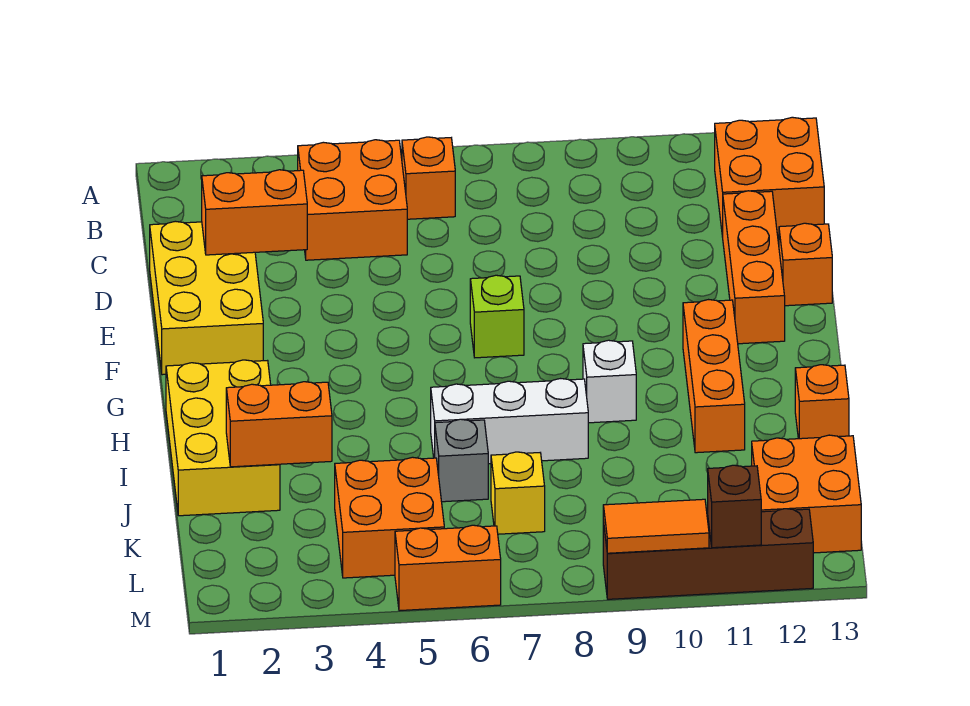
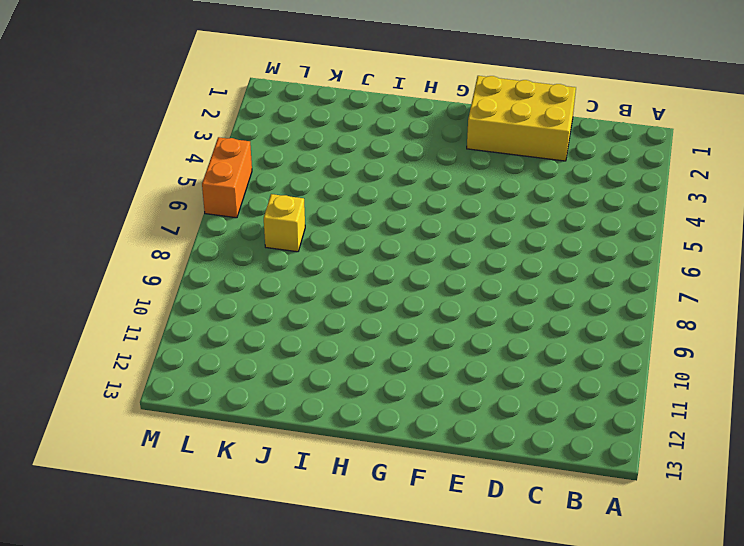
none -> orange brick B4:C5 level 1
none -> orange brick B6 level 1
none -> orange brick B12:C13 level 1

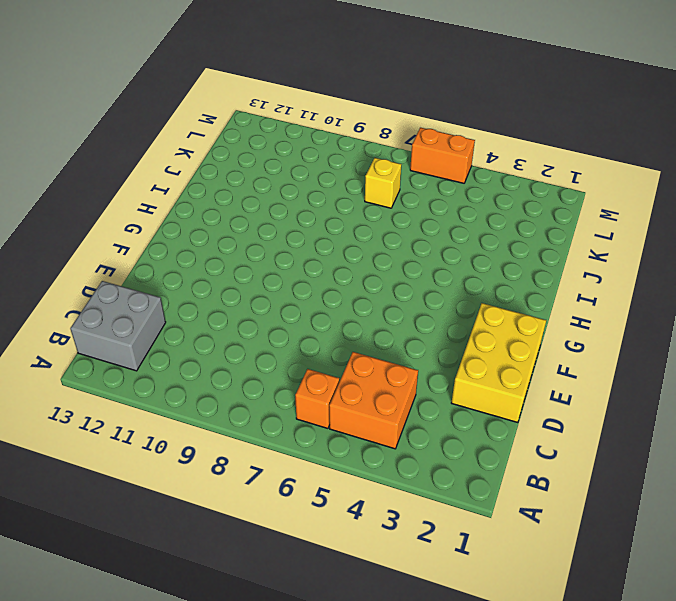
grey brick B12:C13 level 1 -> orange brick B12:C13 level 1
none -> orange brick D12:F12 level 1
none -> orange brick E13 level 1
none -> lime brick F7 level 1

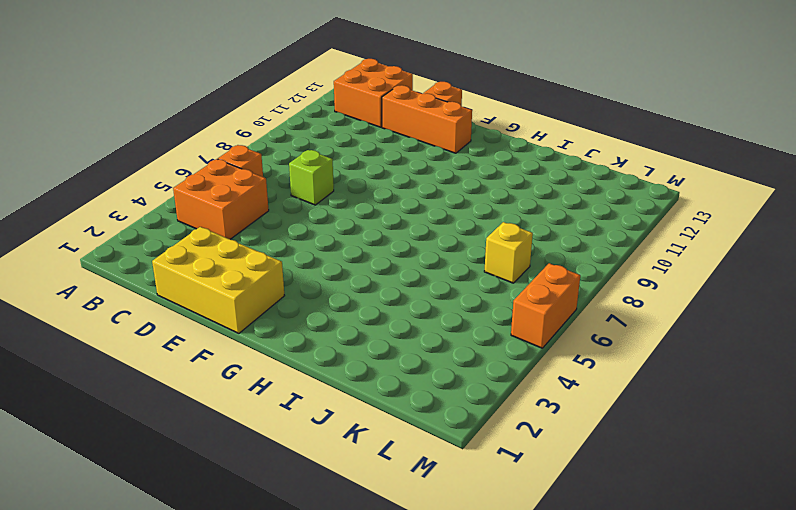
lime brick D7 level 1 -> lime brick F7 level 1
none -> orange brick G11:I11 level 1
none -> yellow brick H1:J2 level 1
none -> white brick H9 level 1

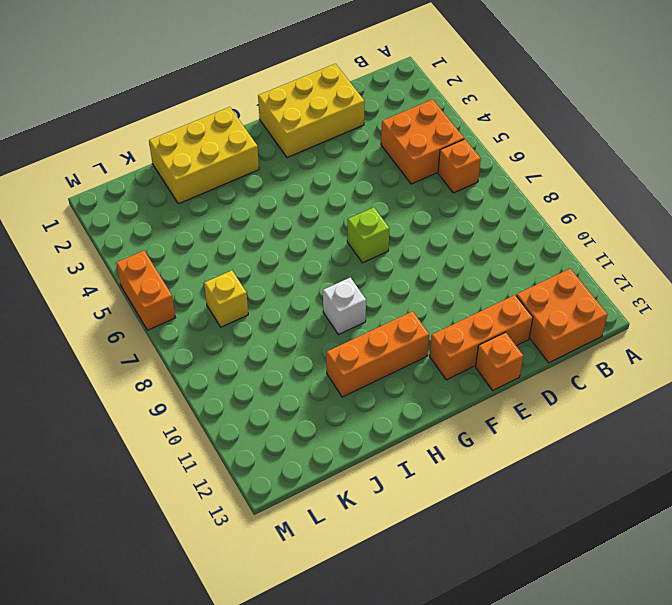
none -> white brick I6:I8 level 1
none -> orange brick I13 level 1
none -> grey brick J6 level 1

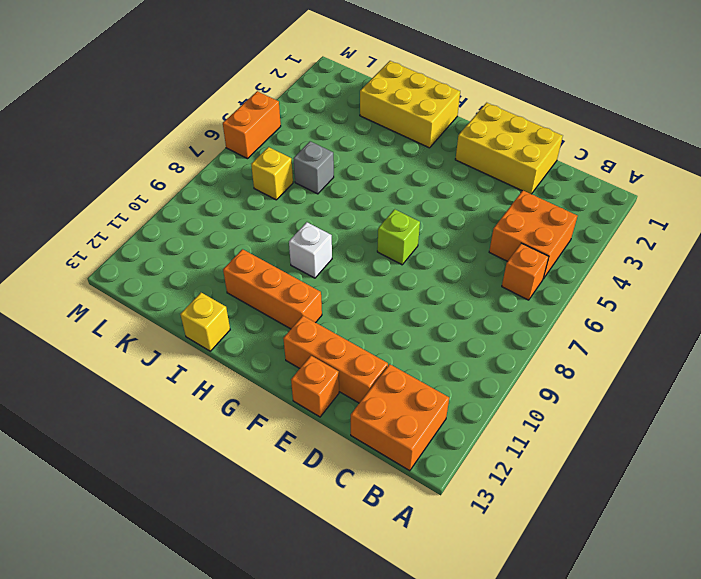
yellow brick I13 level 1 -> orange brick I13 level 1
none -> white brick I6:I8 level 1
none -> orange brick K4:L5 level 1
none -> orange brick K12:L13 level 1

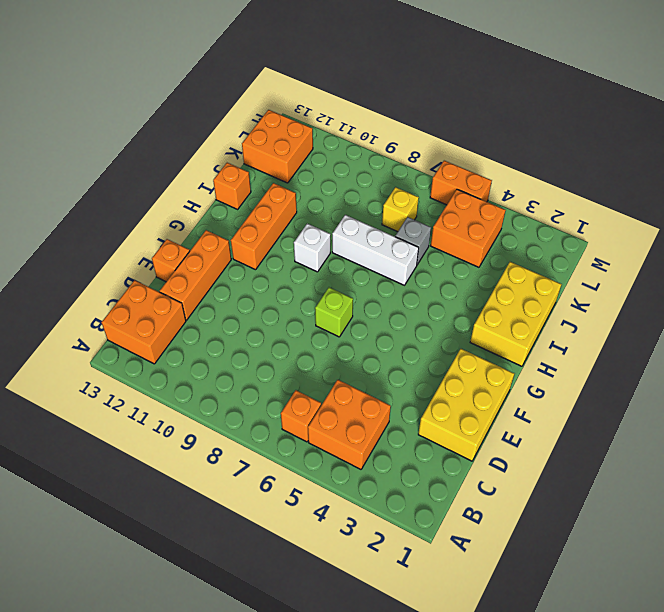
none -> brown brick M9:M12 level 1
none -> orange brick D2:D3 level 2
none -> orange brick J2:J3 level 2

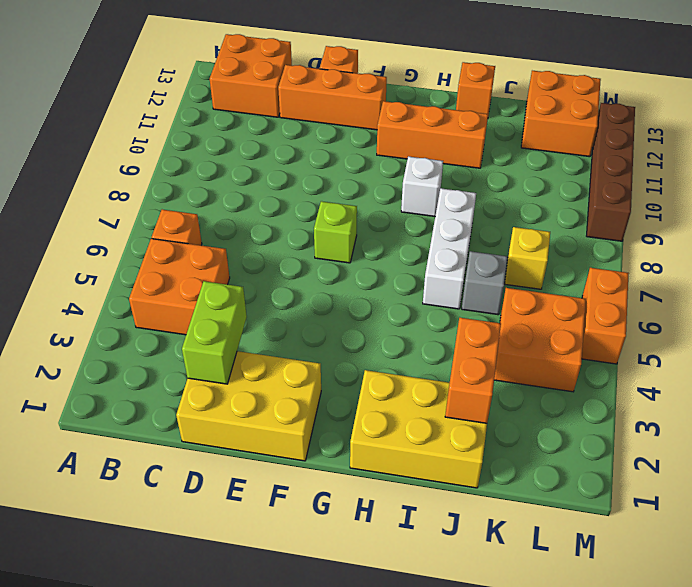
lime brick D2:D3 level 2 -> orange brick D2:D3 level 2
none -> orange tile M9:M10 level 2
none -> brown brick M11 level 2

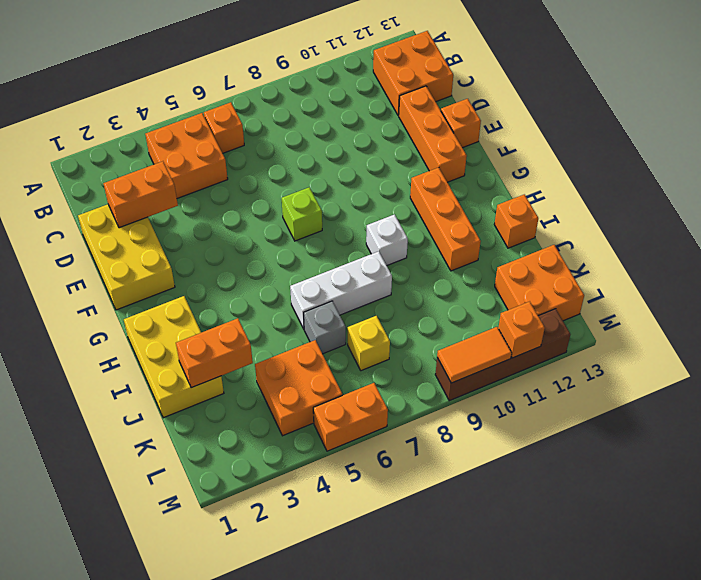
orange brick M11 level 2 -> brown brick M11 level 2

